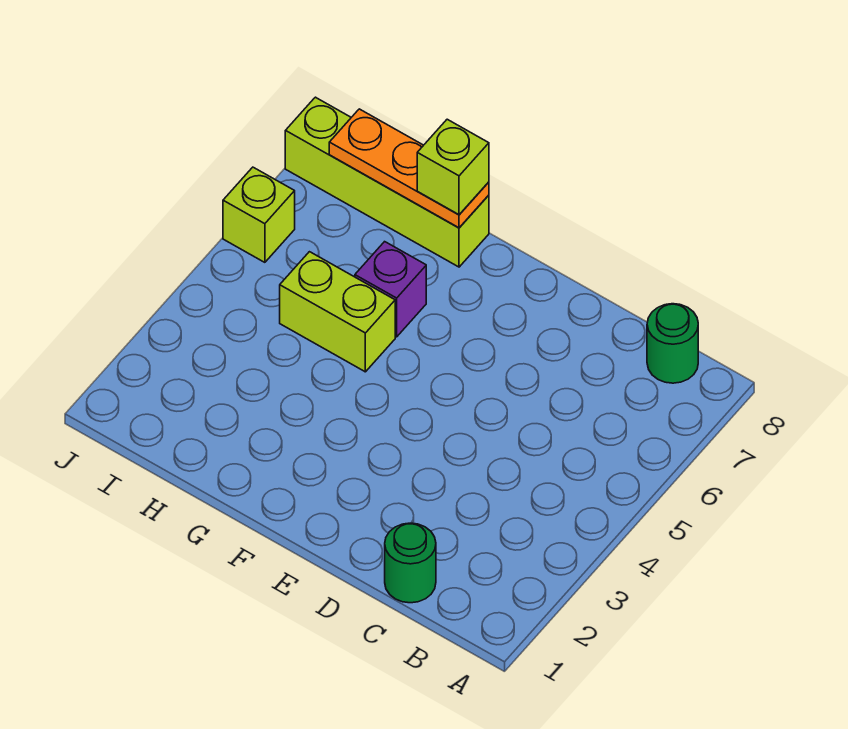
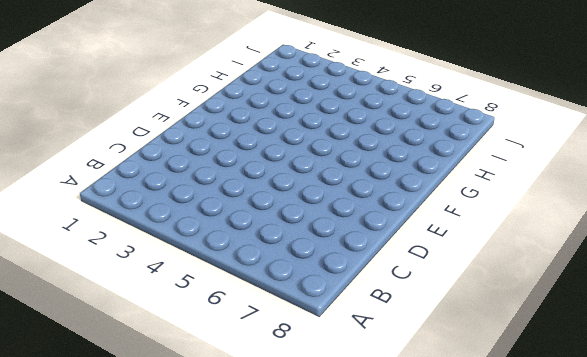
none -> green round brick B8 level 1
none -> green round brick C1 level 1

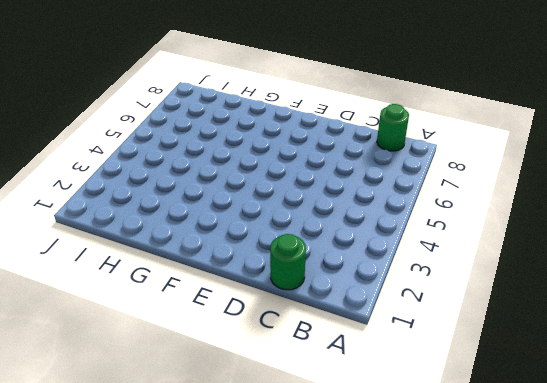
none -> lime brick G5:H5 level 1
none -> purple brick G6 level 1

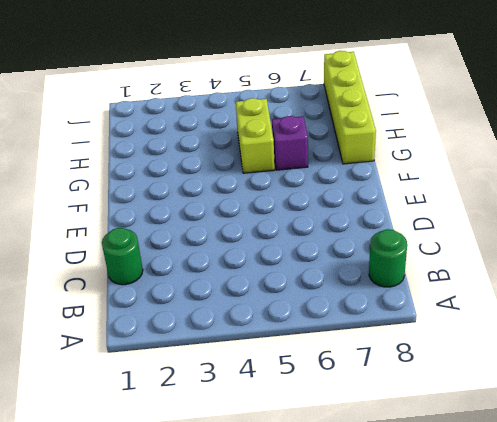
none -> lime brick J6 level 1
none -> orange plate G8:I8 level 2

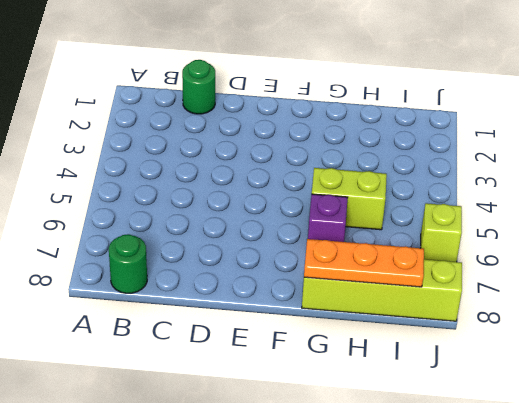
none -> lime brick G8 level 3

